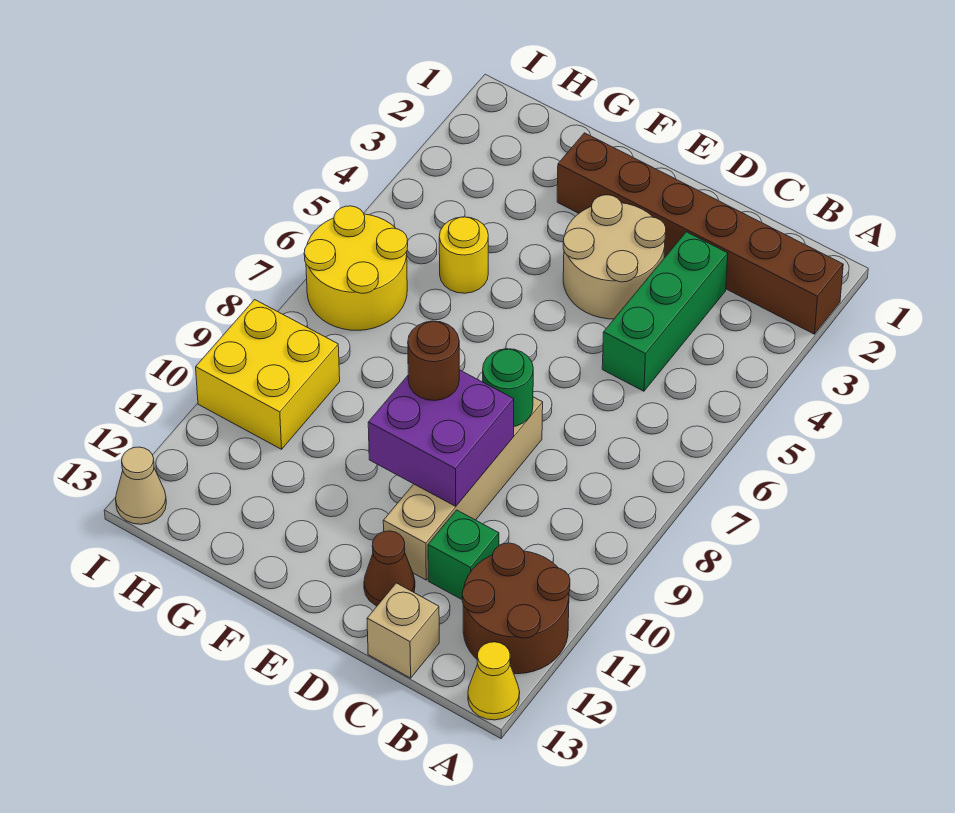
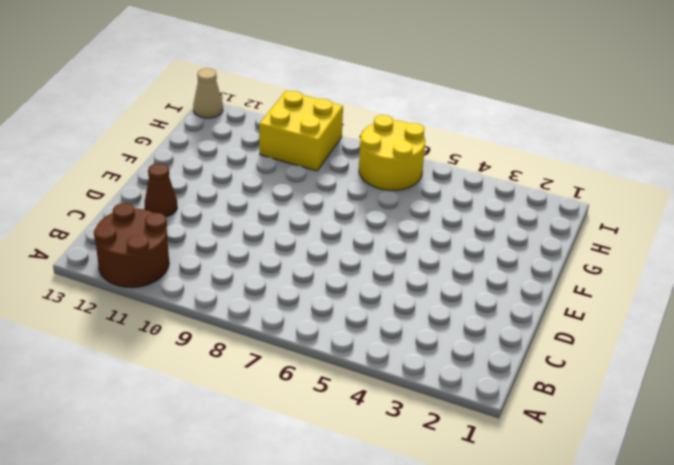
none -> brown brick A2:F2 level 1
none -> yellow cone A13 level 1
none -> green brick C3:C5 level 1

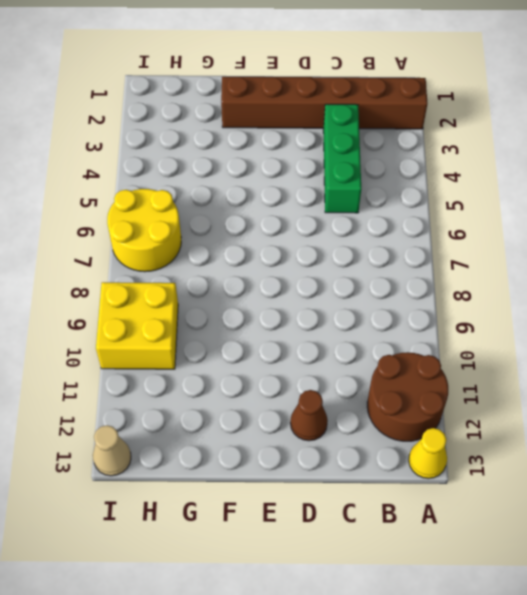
none -> green brick C11 level 1
none -> tan brick C13 level 1
none -> tan round brick D3:E4 level 1

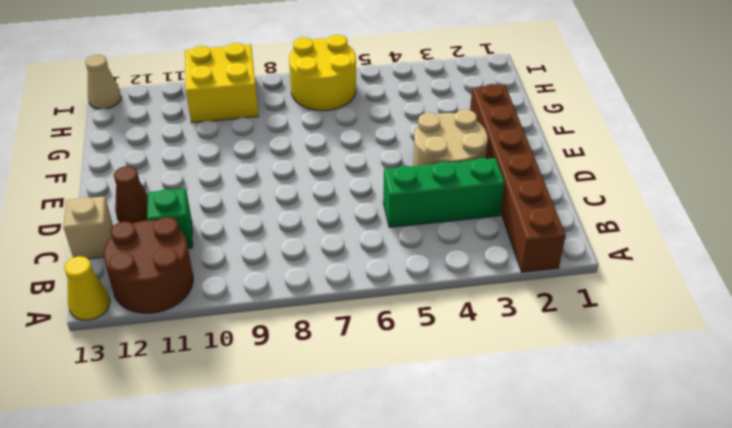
none -> tan brick D8:D11 level 1
none -> yellow round brick G5 level 1
none -> green round brick D8 level 2

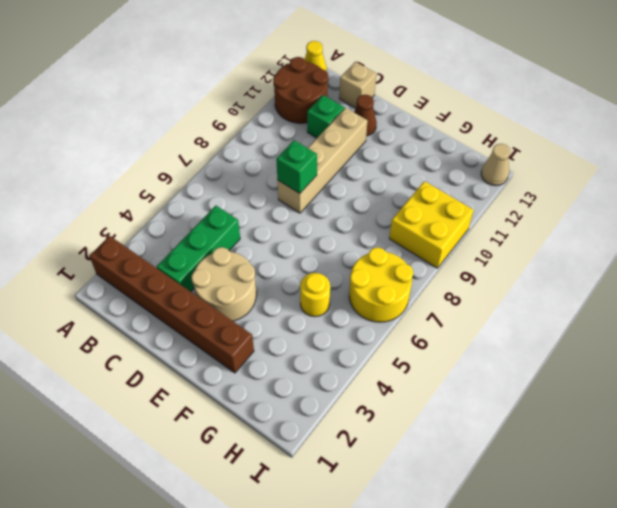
green brick D8 level 2 -> green round brick D8 level 2
none -> purple brick D9:E10 level 2
none -> brown round brick E9 level 3

